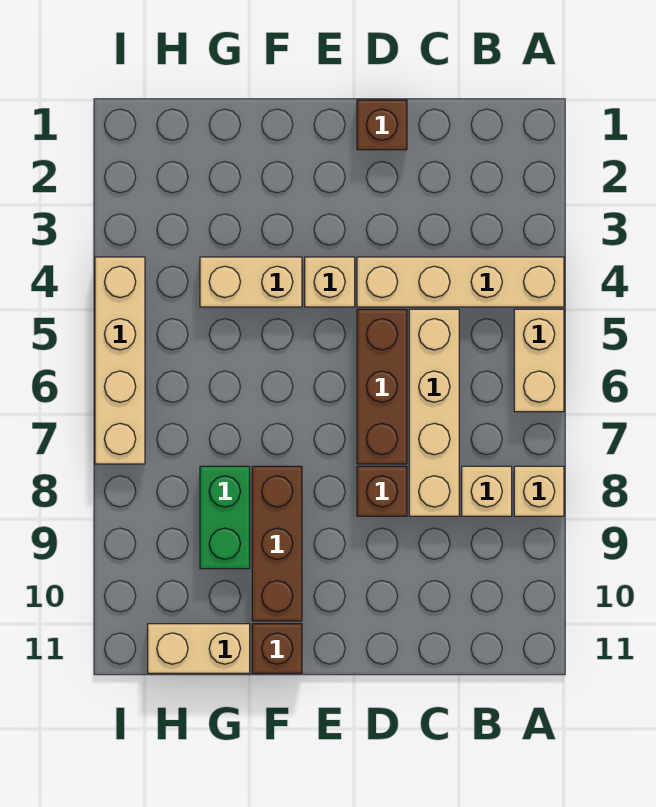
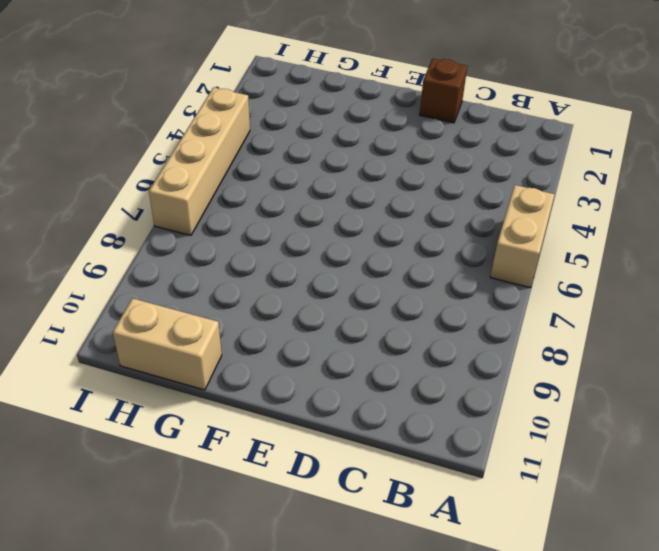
none -> tan brick A4:D4 level 1
none -> tan brick A8 level 1
none -> tan brick B8 level 1

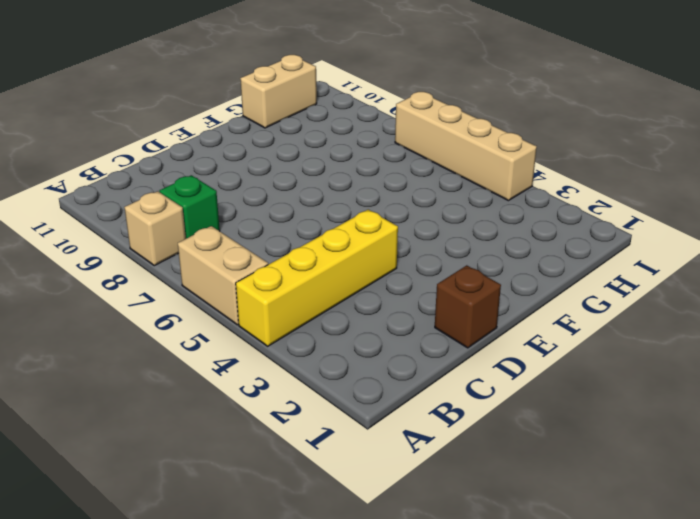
yellow brick A4:D4 level 1 -> tan brick A4:D4 level 1
green brick B8 level 1 -> tan brick B8 level 1
none -> tan brick C5:C8 level 1
none -> brown brick D5:D7 level 1
none -> brown brick D8 level 1

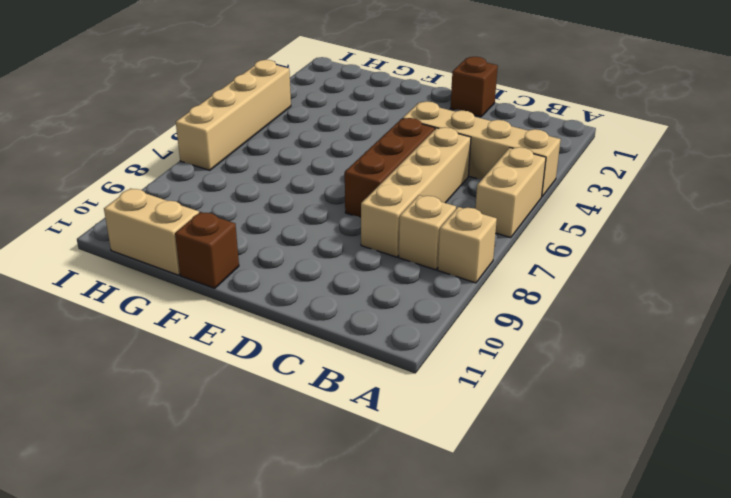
none -> brown brick D8 level 1
none -> tan brick E4 level 1
none -> tan brick F4:G4 level 1

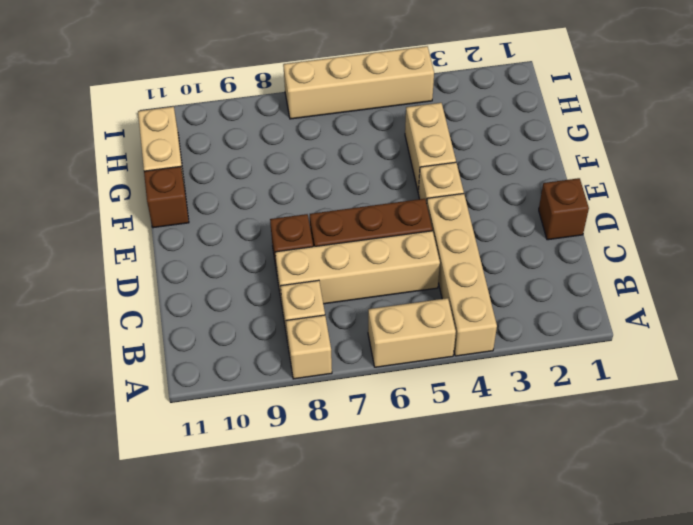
none -> brown brick F8:F10 level 1
none -> green brick G8:G9 level 1

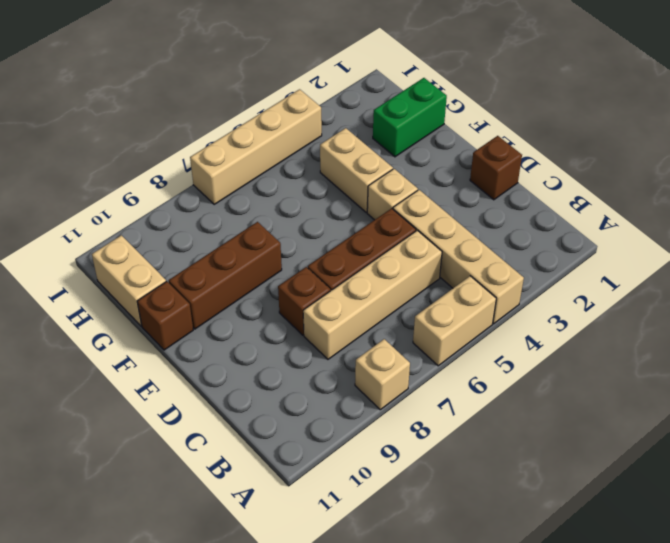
green brick G1:G2 level 1 -> green brick G8:G9 level 1
none -> tan brick B8 level 1

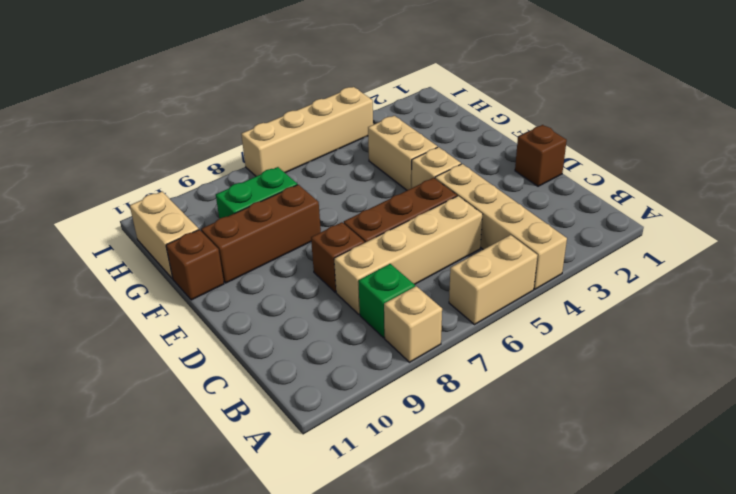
green brick B8 level 1 -> tan brick B8 level 1

